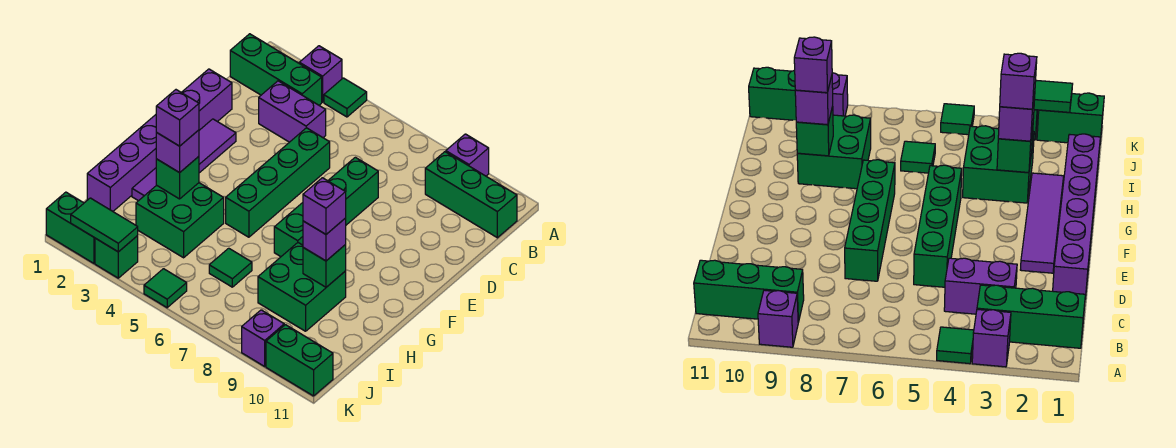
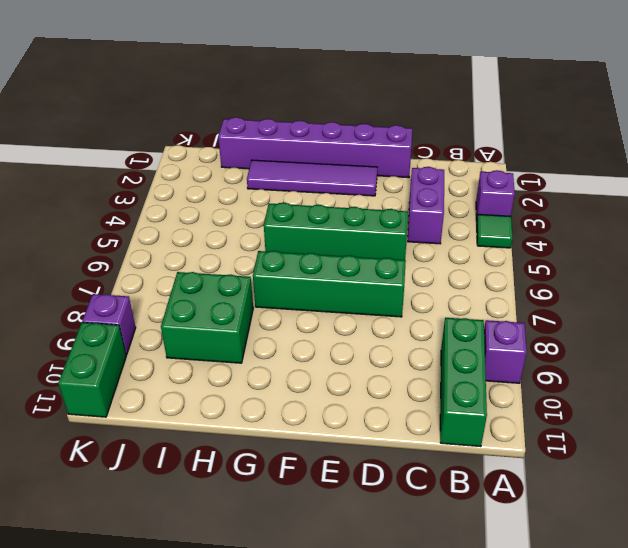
none -> green brick B1:B3 level 1
none -> green brick H3:I4 level 1
none -> green tile I6 level 1

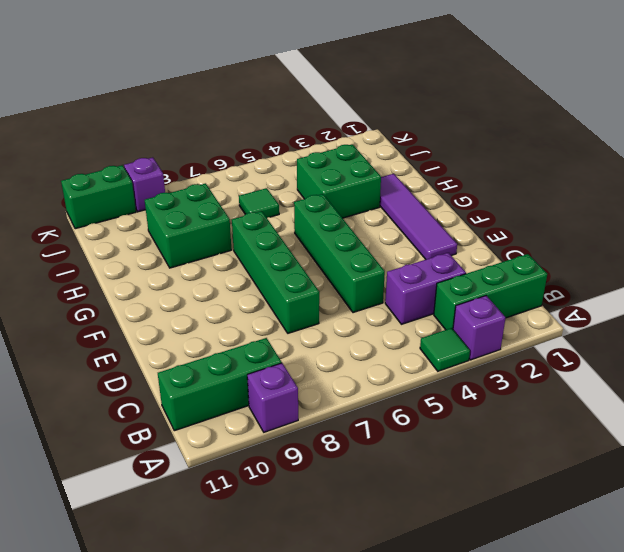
none -> purple brick D1:I1 level 1
none -> green brick K1:K2 level 1
none -> green brick K3 level 1

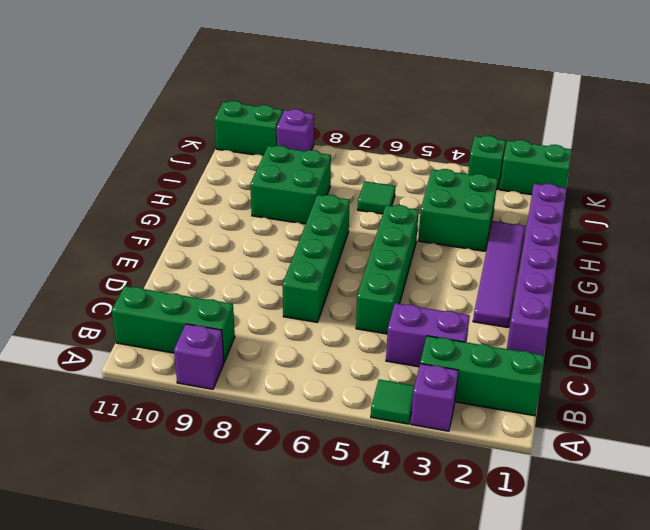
none -> green tile K5 level 1
none -> green brick H3 level 2
none -> green brick H9 level 2

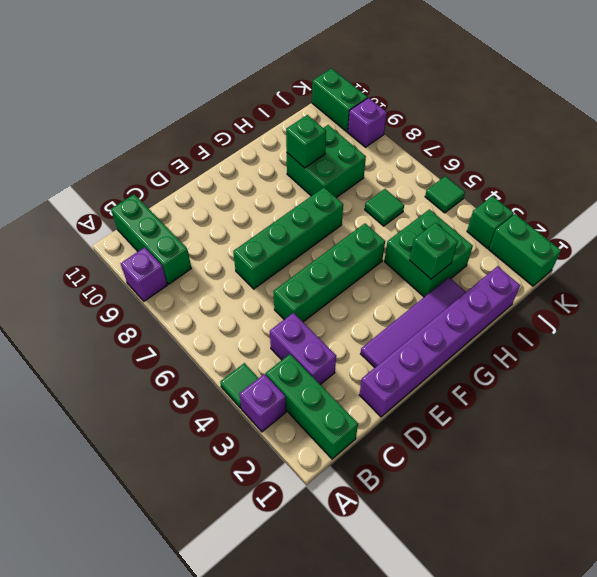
none -> green tile K2:K3 level 2
none -> purple brick H3 level 3
none -> purple brick H9 level 3

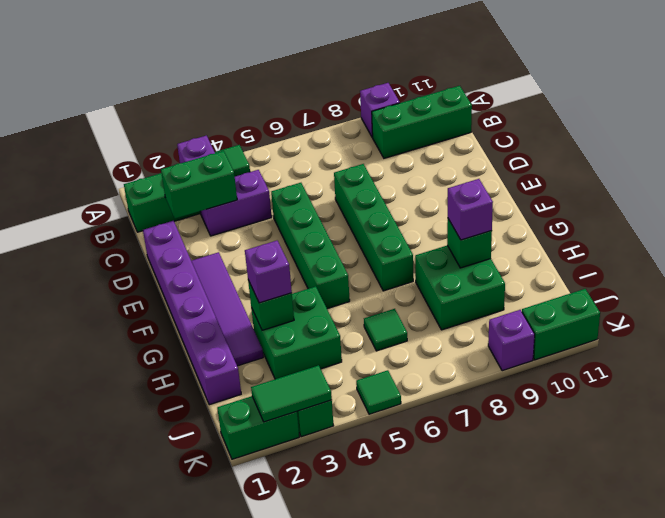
green brick C2:C3 level 2 -> none
none -> purple brick H3 level 4
none -> purple brick H9 level 4

